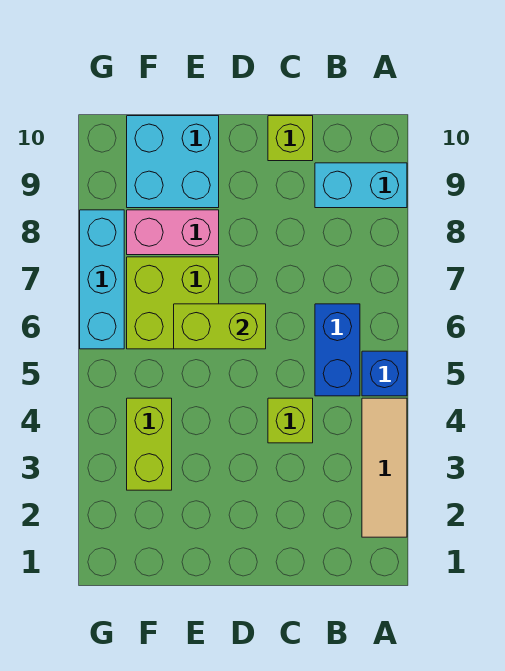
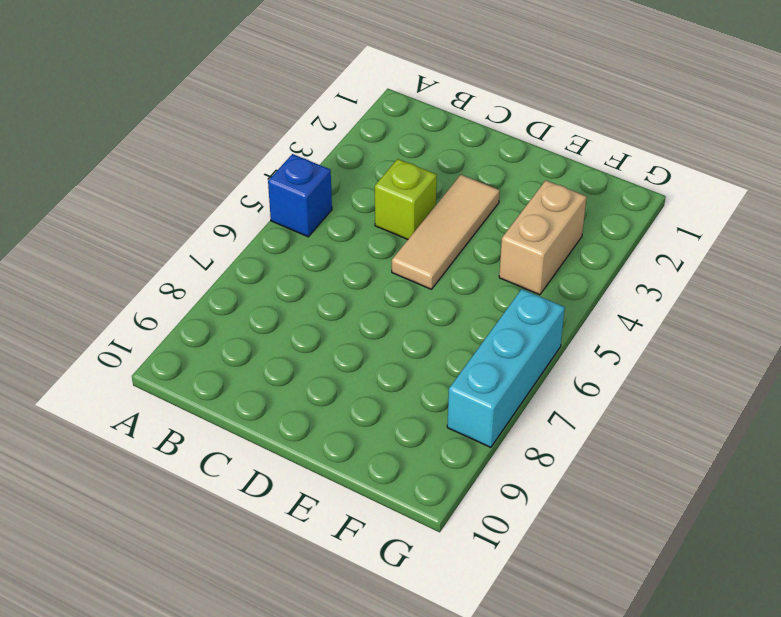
tan tile D3:D5 level 1 -> tan tile A2:A4 level 1
tan brick F3:F4 level 1 -> lime brick F3:F4 level 1
none -> cyan brick A9:B9 level 1
none -> blue brick B5:B6 level 1
none -> lime brick C10 level 1

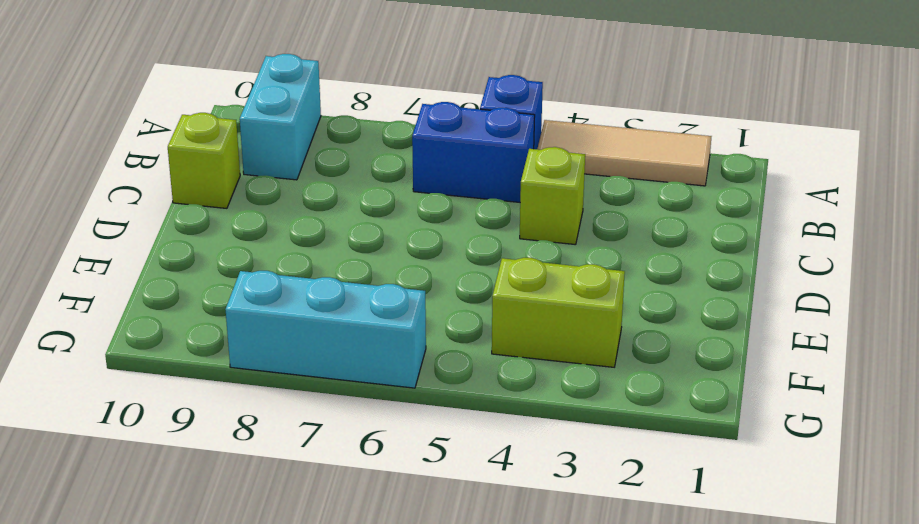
none -> lime brick E6:F7 level 1
none -> pink brick E8:F8 level 1
none -> cyan brick E9:F10 level 1

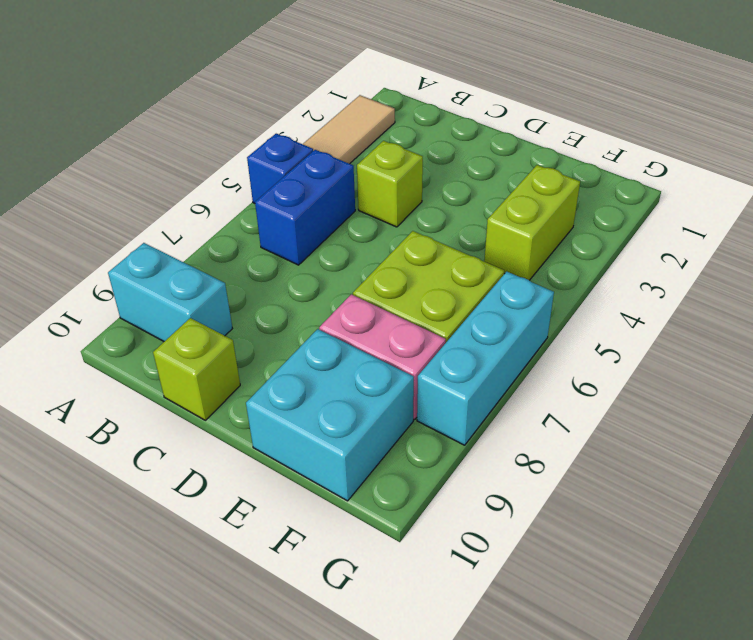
none -> lime brick D6:E6 level 2

